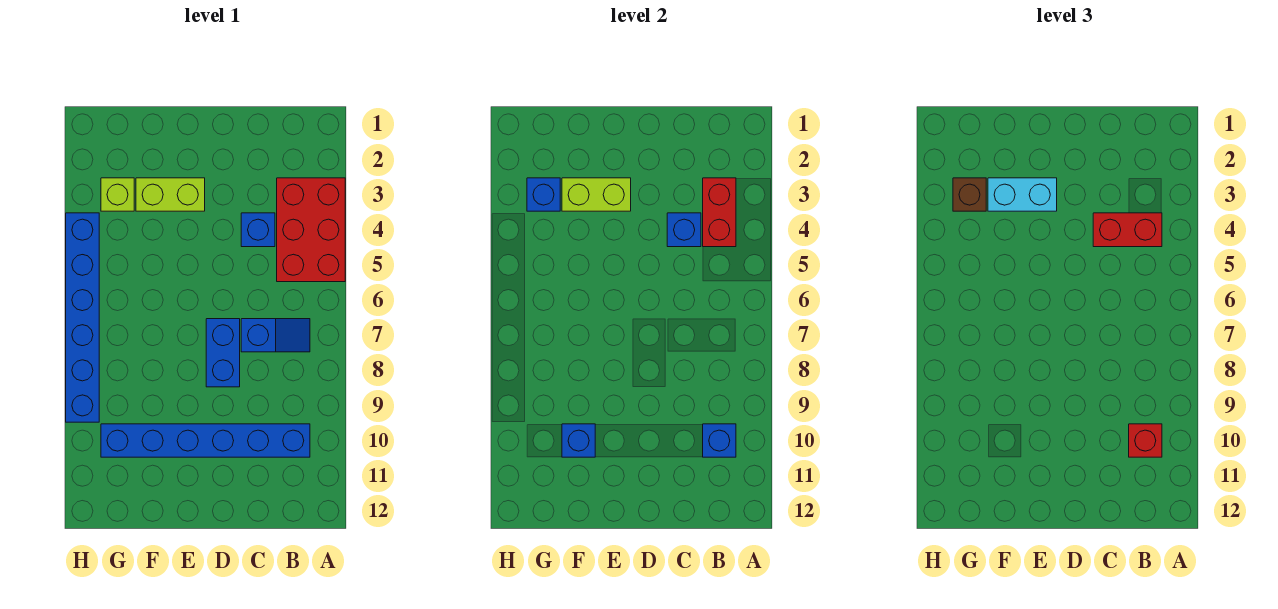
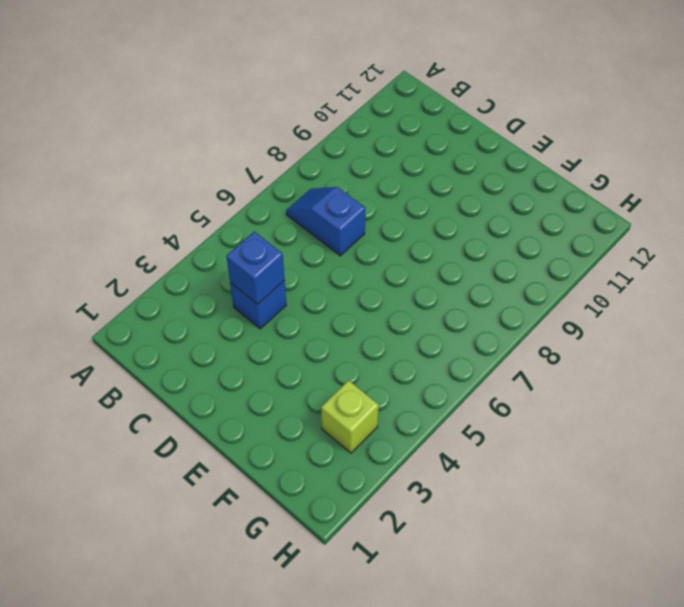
none -> red brick A3:B5 level 1
none -> blue brick B10:G10 level 1
none -> blue brick D7:D8 level 1

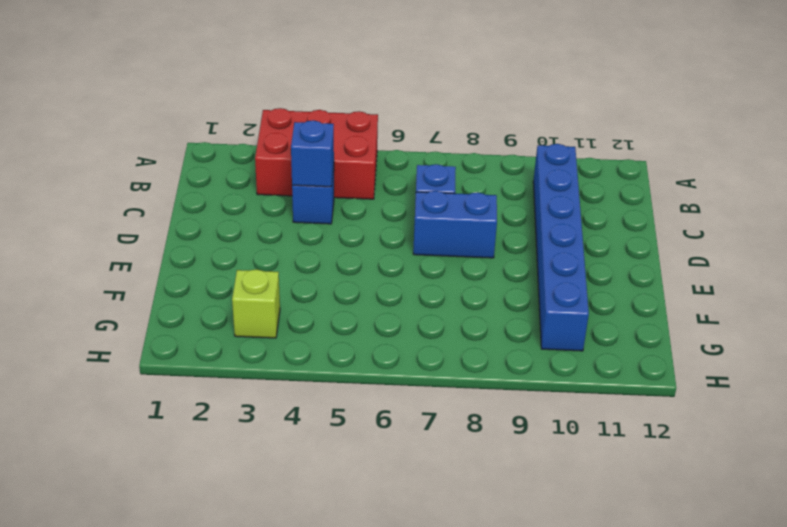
none -> lime brick E3:F3 level 1
none -> blue brick H4:H9 level 1
none -> red brick B3:B4 level 2

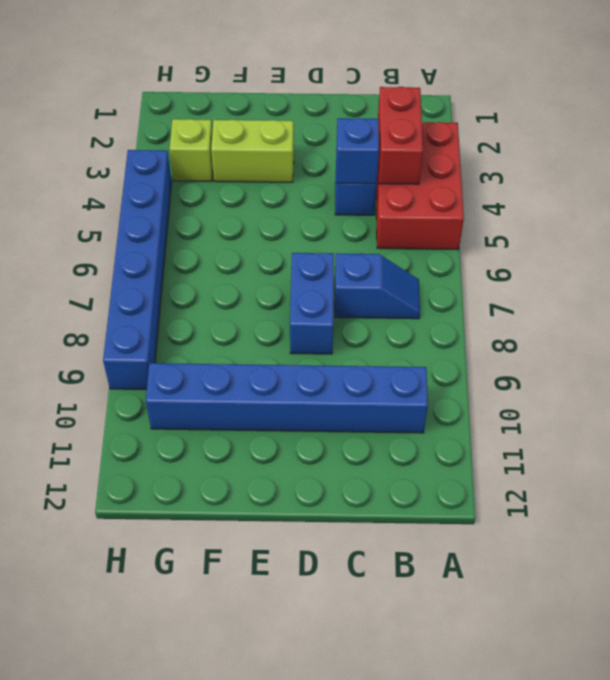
none -> blue brick B10 level 2
none -> lime brick E3:F3 level 2
none -> blue brick F10 level 2

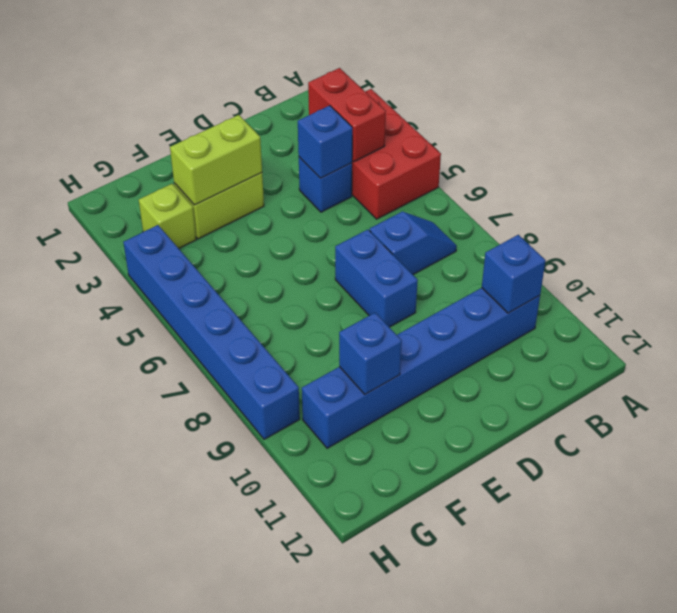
none -> blue brick G3 level 2
none -> red brick B4:C4 level 3
none -> red brick B10 level 3

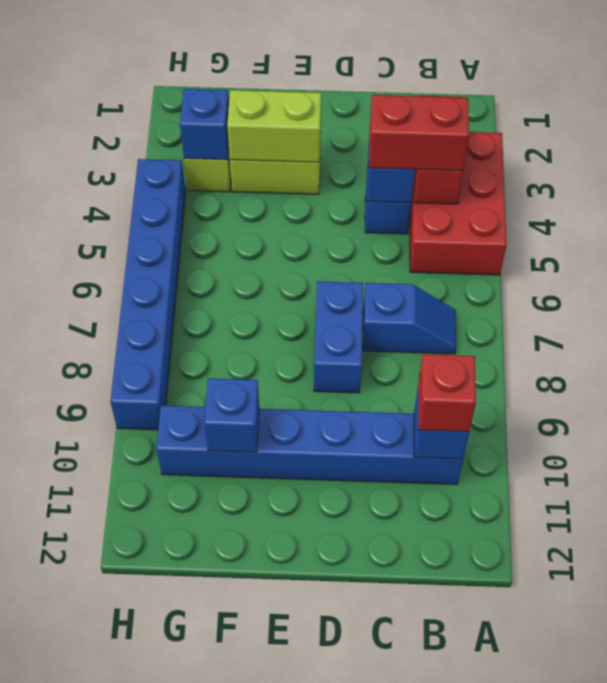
none -> cyan brick E3:F3 level 3
none -> brown brick G3 level 3

